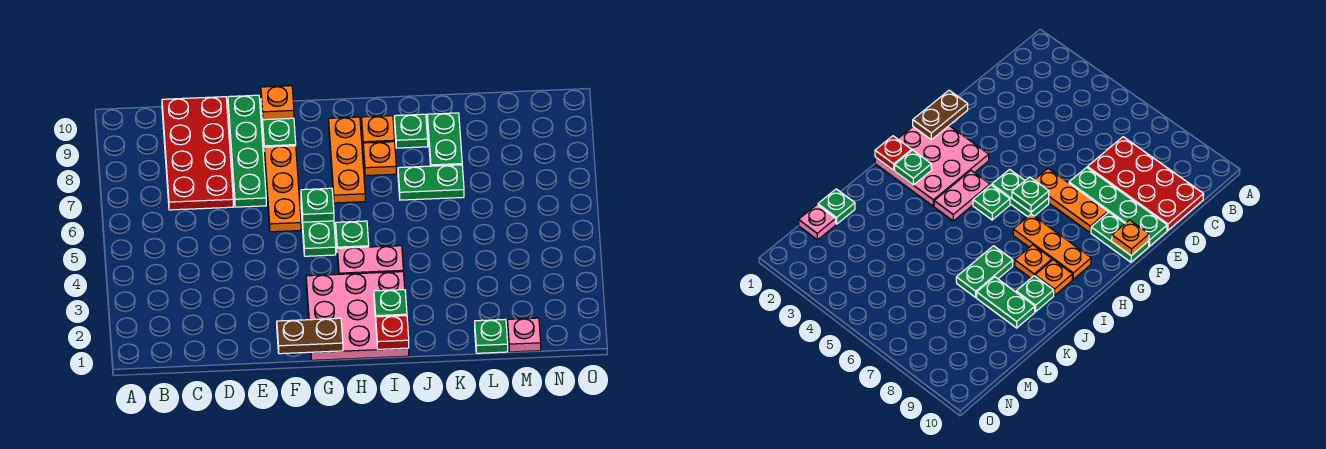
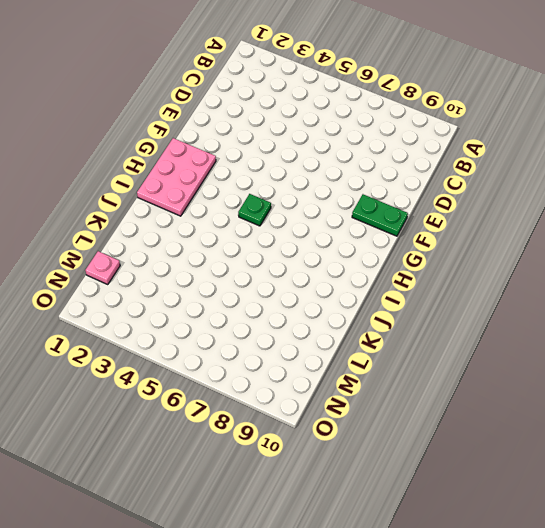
pink plate G1:I2 level 1 -> pink plate G1:I3 level 1
none -> red plate C7:D10 level 1
none -> green plate E7:E10 level 1
none -> orange plate F6:F8 level 1

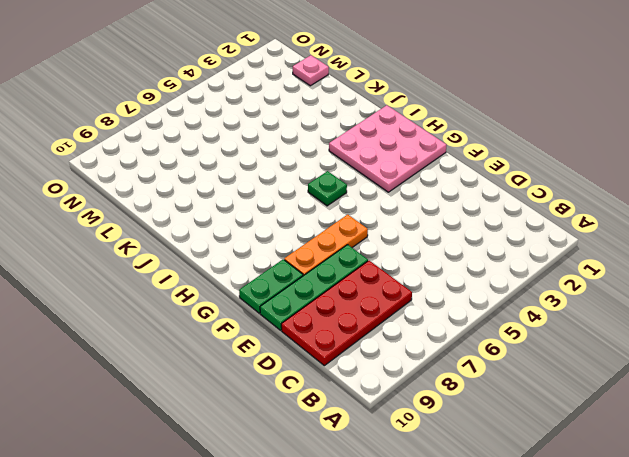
none -> green plate G5:G6 level 1
none -> pink plate H4:I4 level 1
none -> orange plate H7:H9 level 1

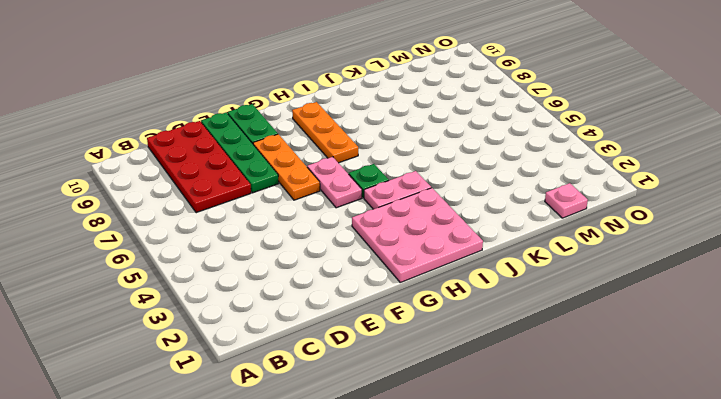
pink plate G5:G6 level 1 -> green plate G5:G6 level 1
none -> orange plate I8 level 1
none -> orange plate I9 level 1
none -> green plate J7:K7 level 1

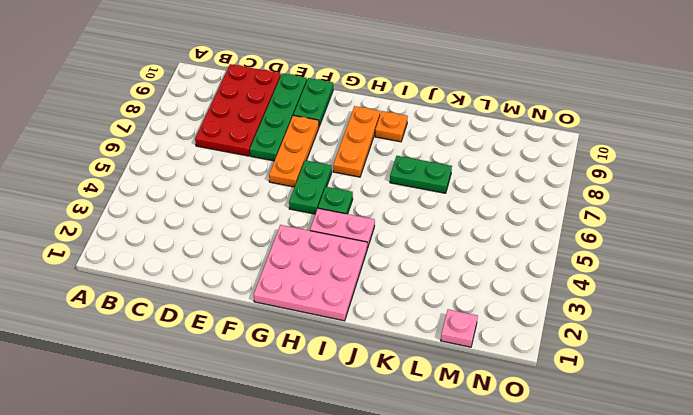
none -> orange plate I8 level 1
none -> green plate J9 level 1
none -> green plate K8:K9 level 1

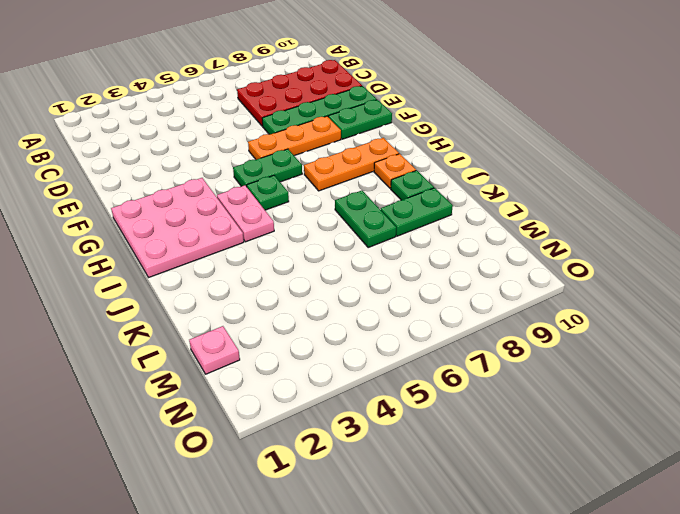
none -> orange plate I8 level 1
none -> green plate L1 level 1
none -> brown plate F1:G1 level 2

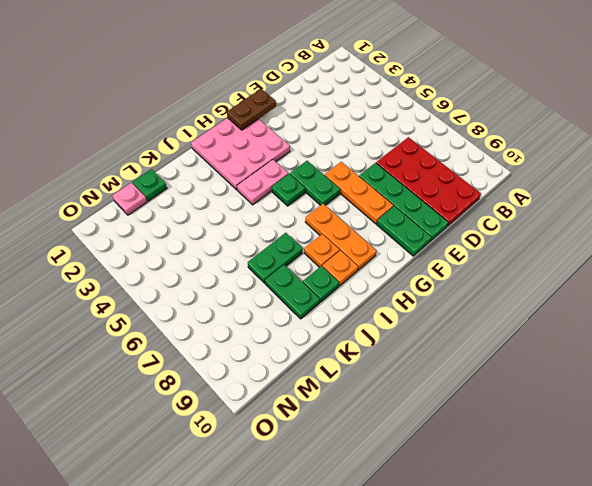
none -> orange plate F10 level 2
none -> green plate G6 level 2
none -> red plate I1 level 2

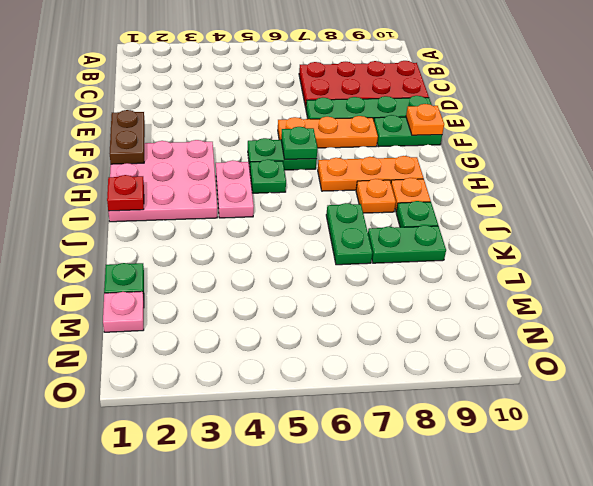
none -> green plate I2 level 2

